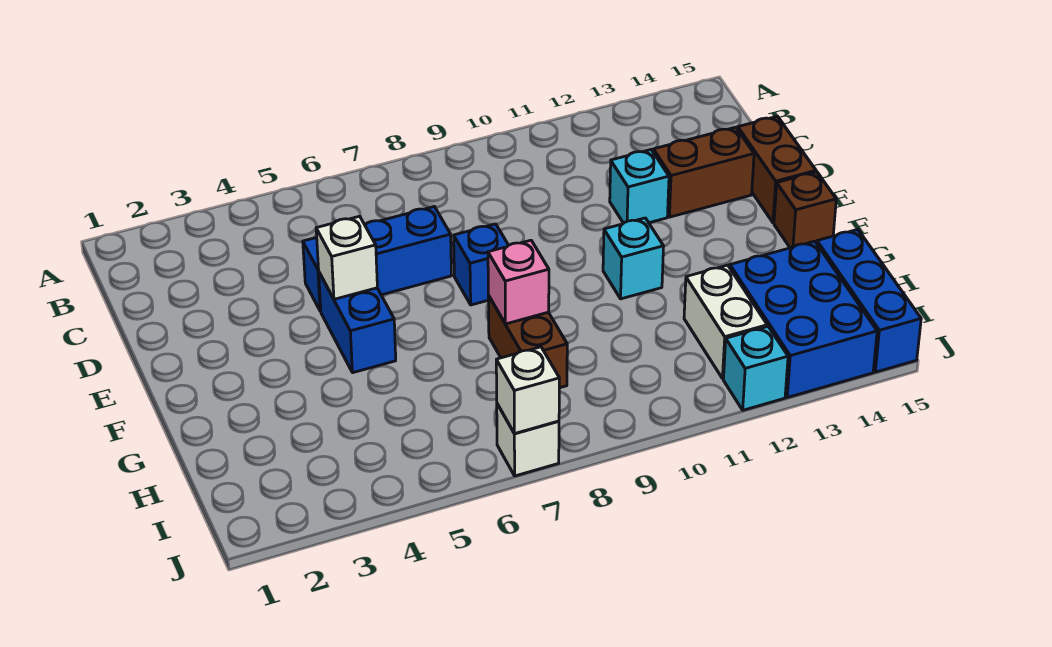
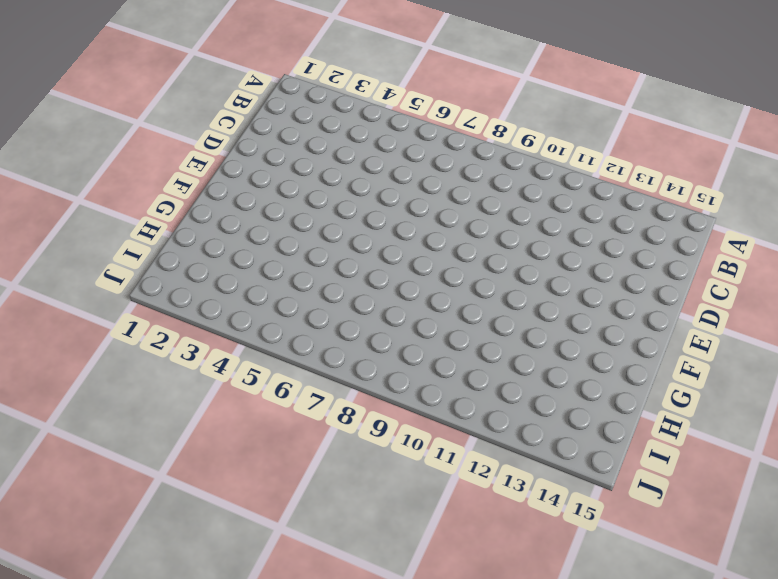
none -> blue brick D5:D7 level 1
none -> cyan brick D12 level 1
none -> brown brick D13:D14 level 1

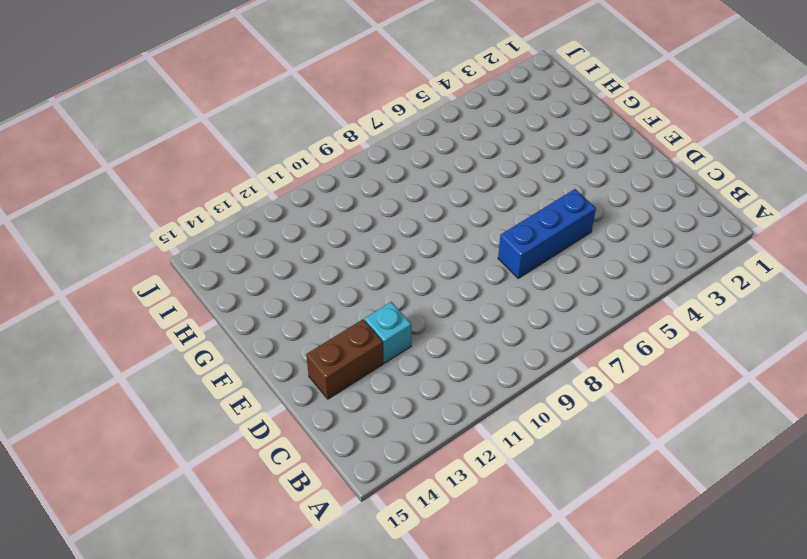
none -> brown brick D15:E15 level 1
none -> blue brick E5:F5 level 1
none -> blue brick E8 level 1

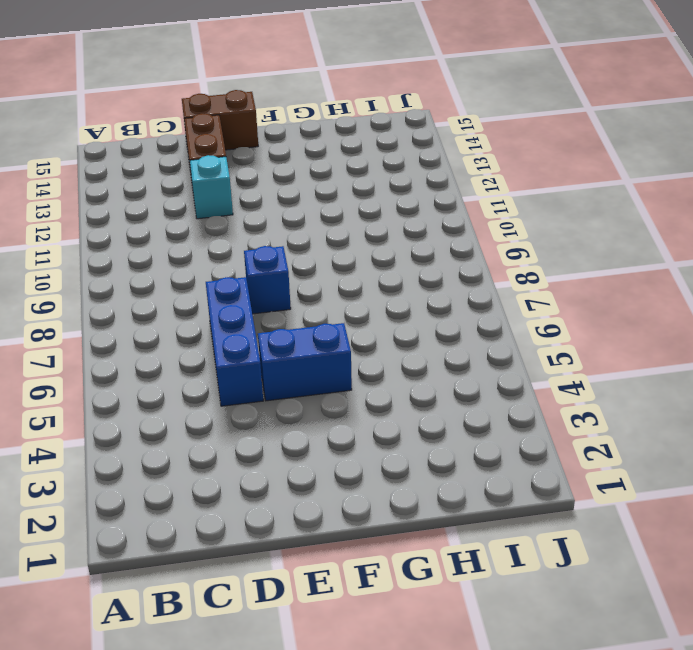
none -> cyan brick F11 level 1
none -> brown brick F15 level 1
none -> brown brick G8:H8 level 1

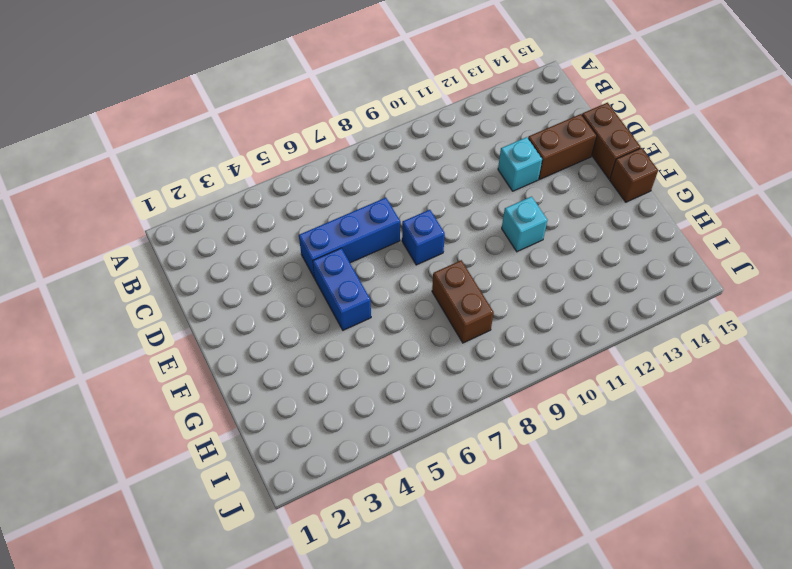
none -> white brick H12:I12 level 1
none -> blue brick H13:J14 level 1
none -> blue brick H15:J15 level 1

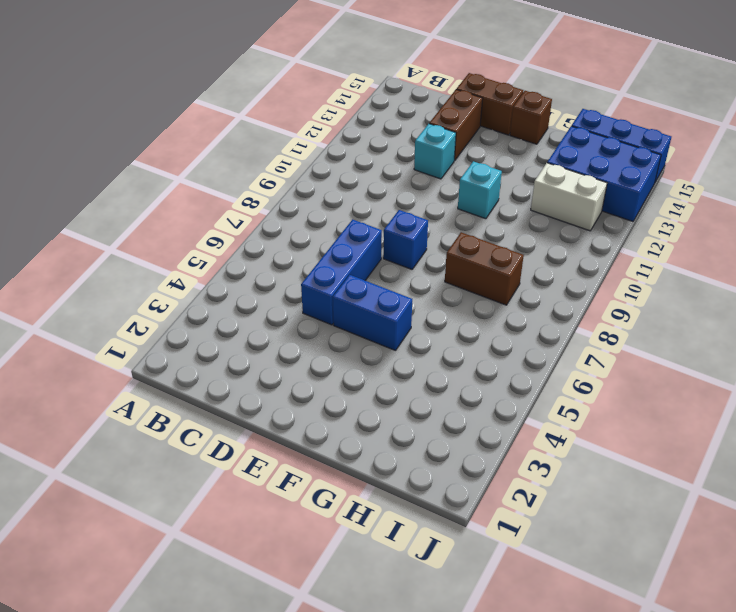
none -> white brick J7 level 1
none -> cyan brick J12 level 1
none -> white brick E5 level 2

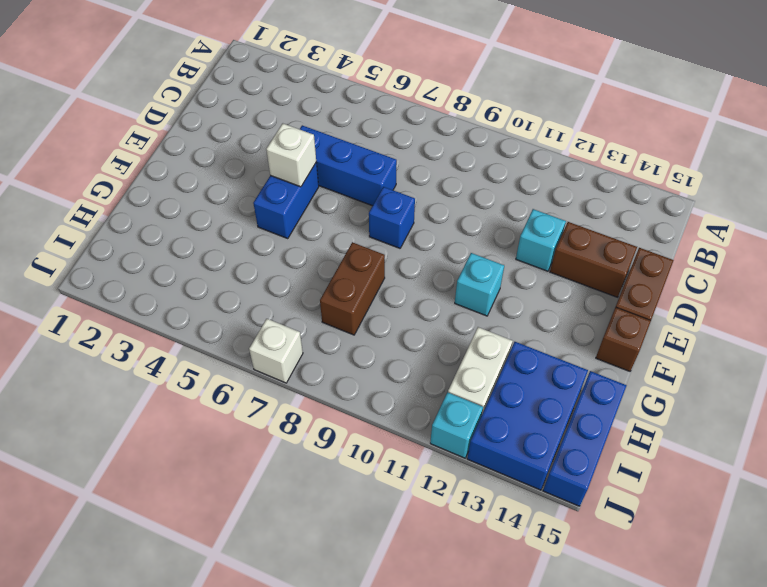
none -> pink brick G8 level 2
none -> white brick J7 level 2

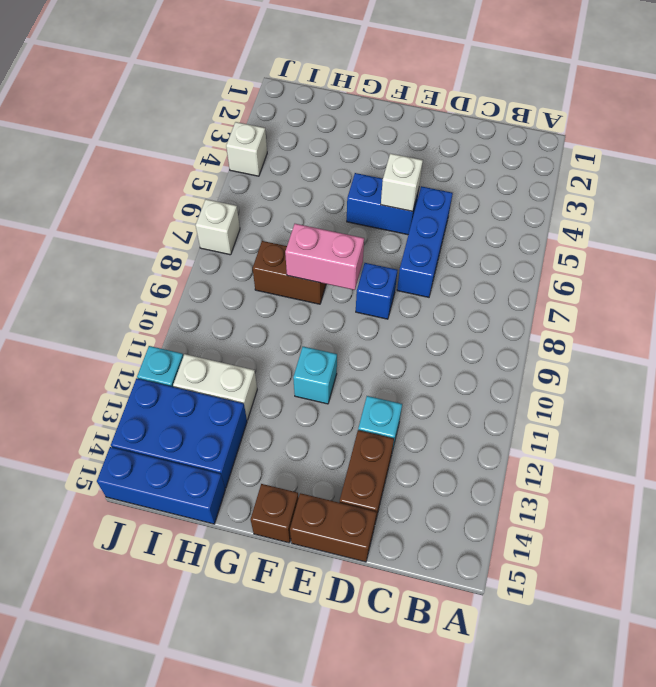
pink brick F8:G8 level 2 -> pink brick G8 level 2
white brick J4 level 1 -> white brick J7 level 2

